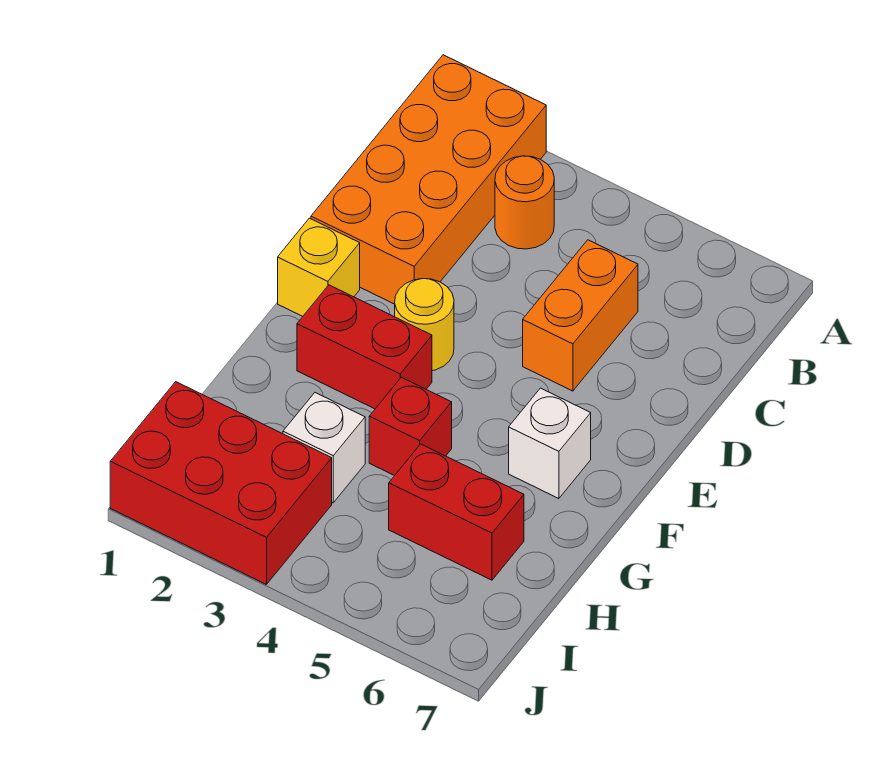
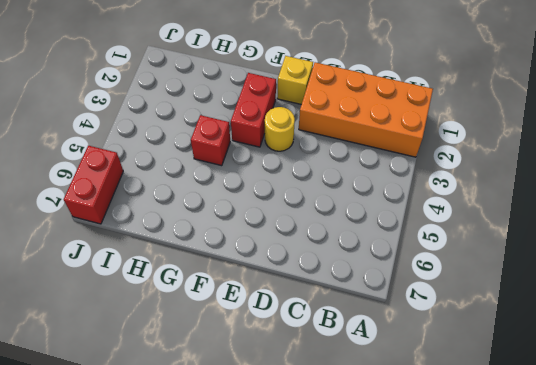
red brick J6:J7 level 1 -> red brick H5:H6 level 1
none -> orange round brick B3 level 1
none -> orange brick C5:D5 level 1

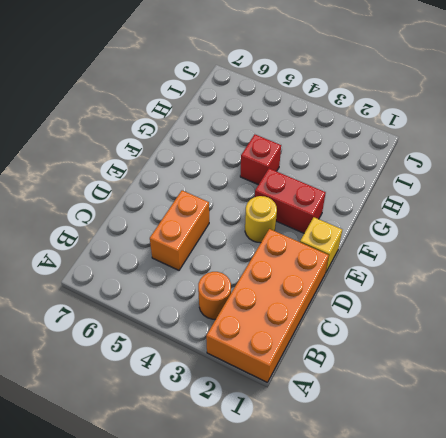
none -> white brick F6 level 1
none -> white brick H3 level 1

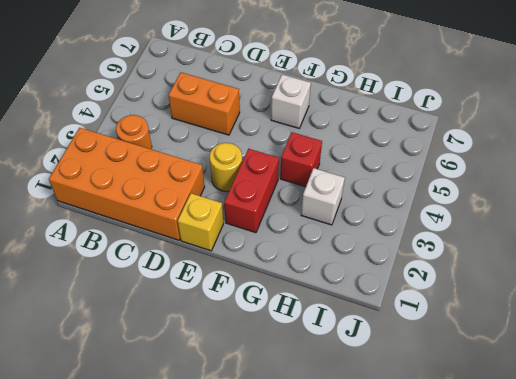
none -> red brick H5:H6 level 1
none -> red brick I1:J3 level 1

